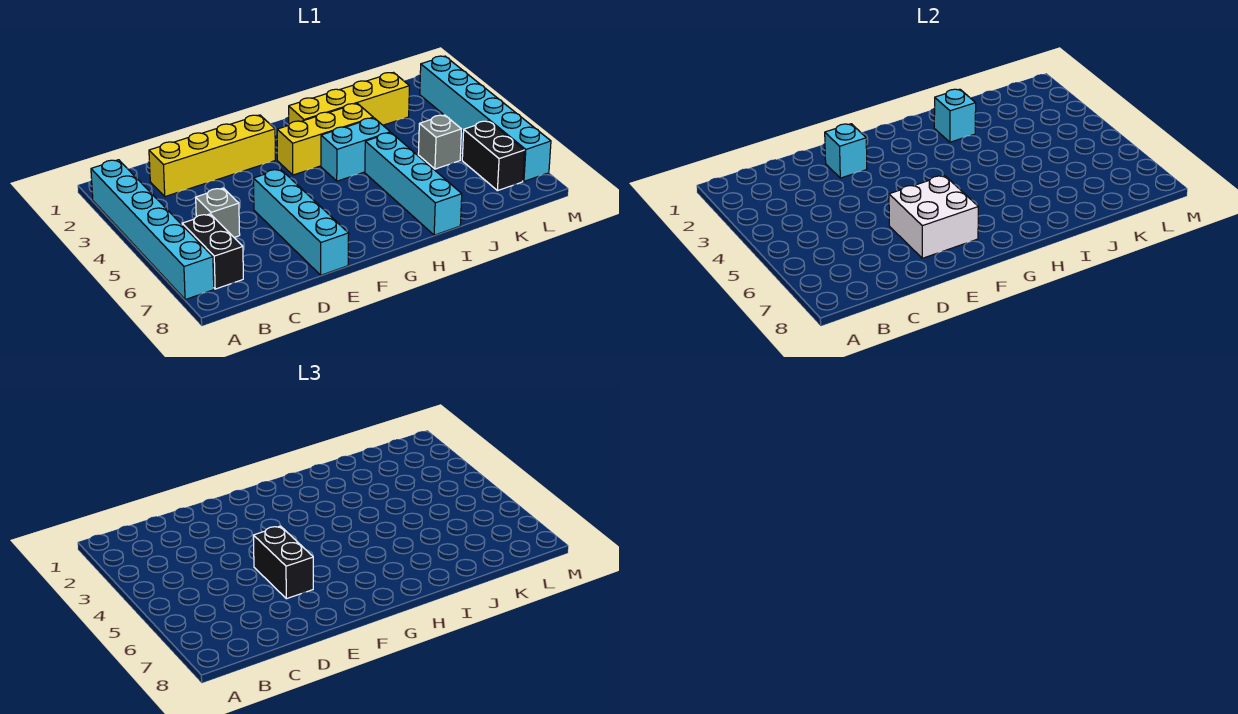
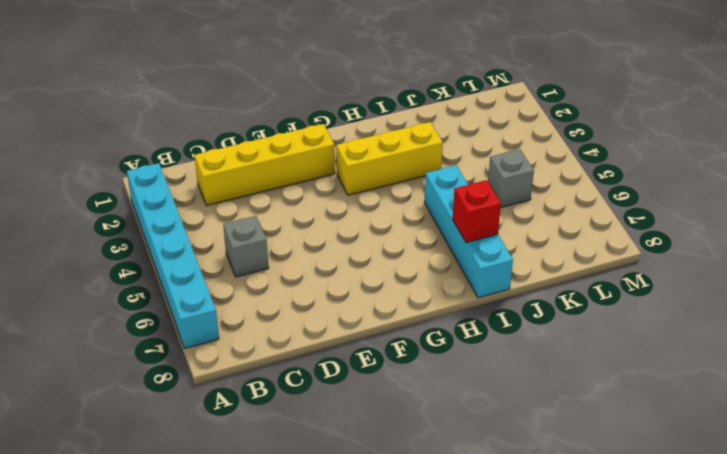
red brick I7 level 2 -> none
none -> black brick B6:B7 level 1
none -> cyan brick E5:E8 level 1
none -> yellow brick H2:K2 level 1

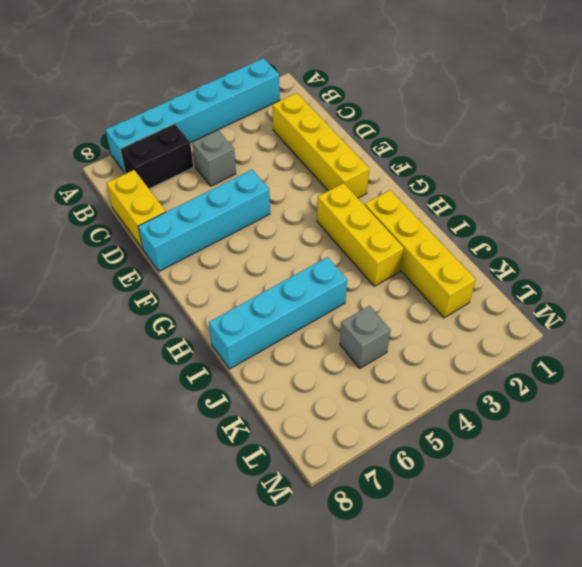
yellow brick C8:D8 level 1 -> none
none -> cyan brick H4:I4 level 1
none -> black brick L6:L7 level 1
none -> cyan brick M2:M7 level 1

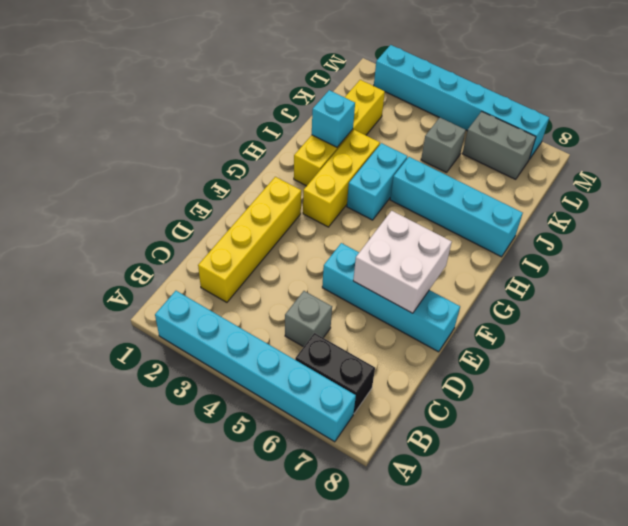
grey brick L6:L7 level 1 -> black brick L6:L7 level 1
none -> cyan brick E2 level 2
none -> black brick E5:E6 level 3

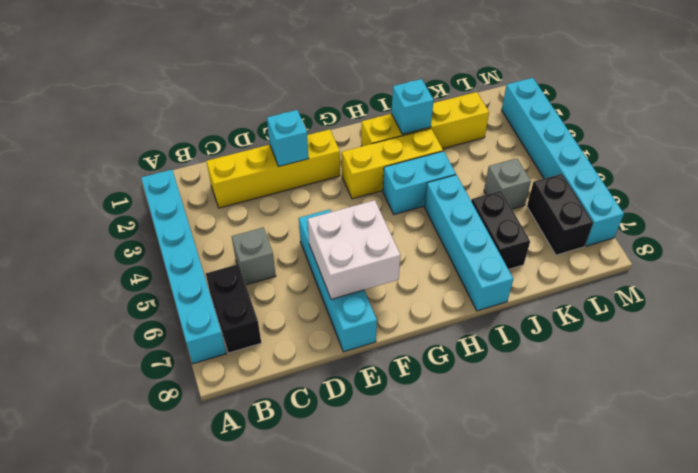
black brick J6:J7 level 1 -> black brick E5:E6 level 3

